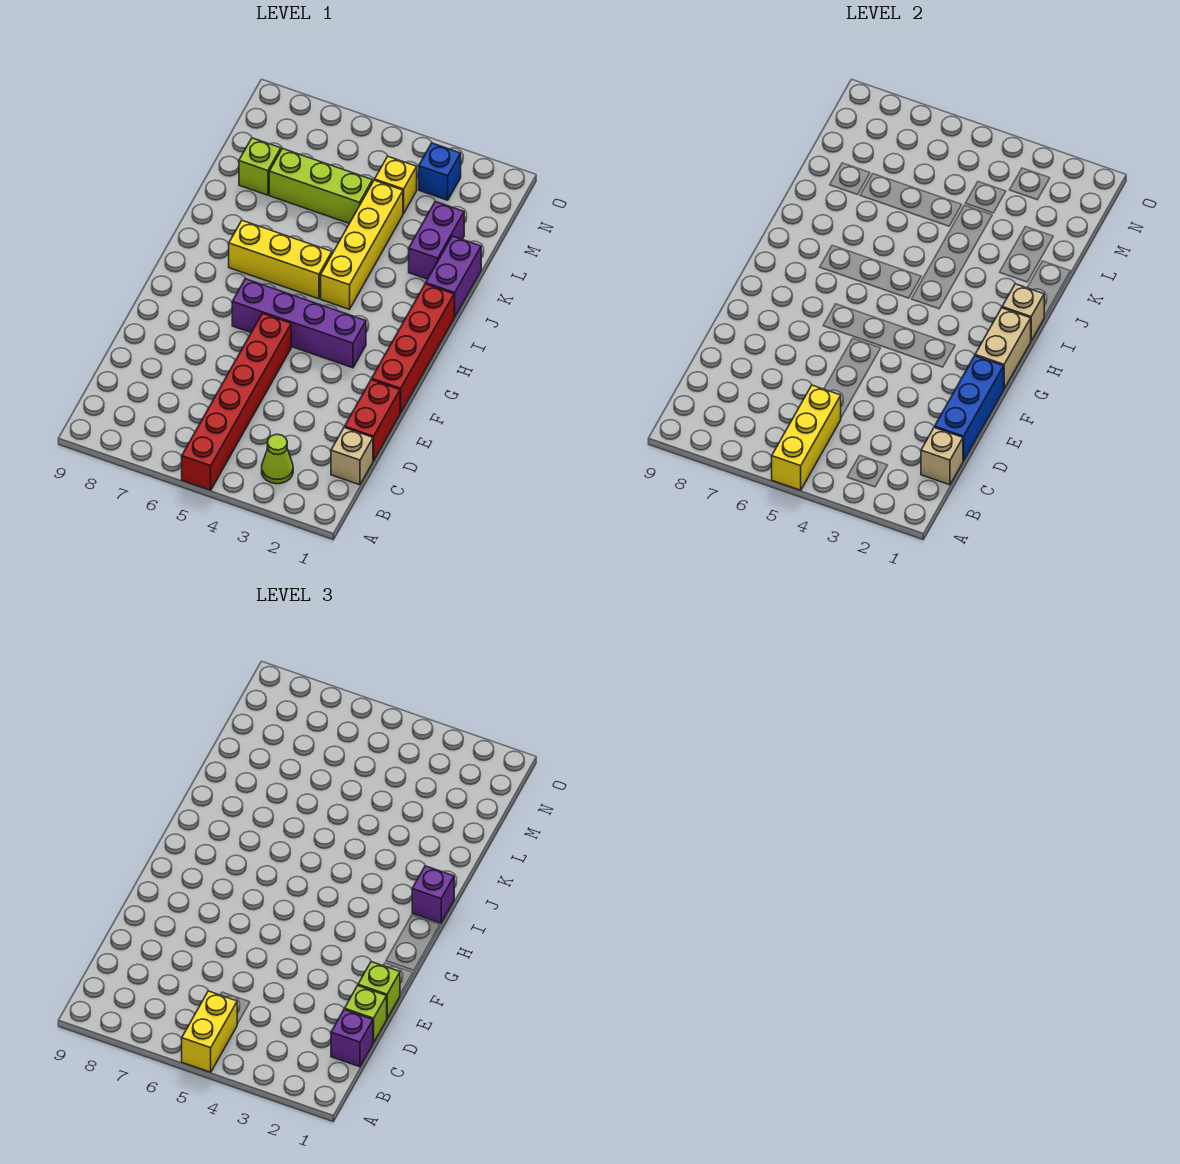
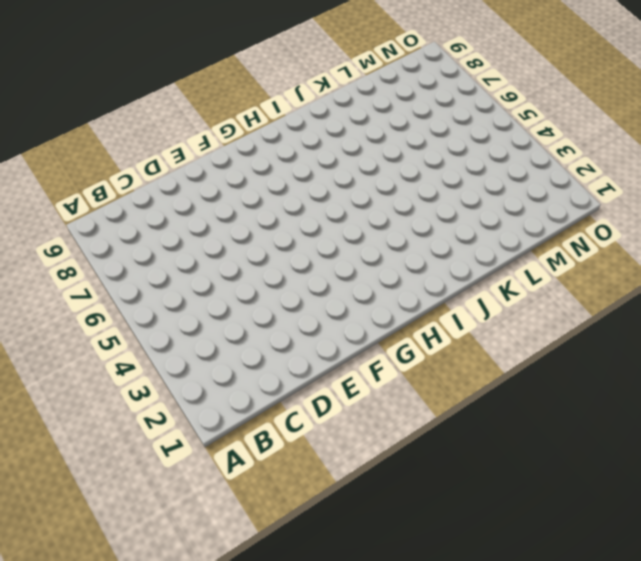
none -> red brick A5:F5 level 1
none -> lime cone B3 level 1
none -> tan brick C1 level 1

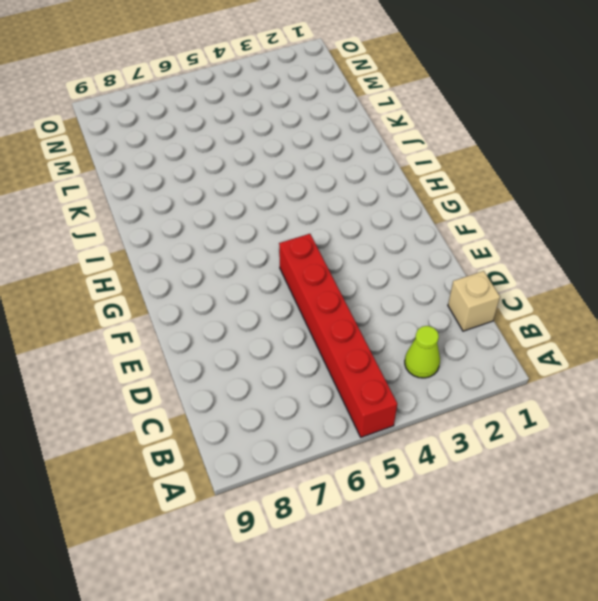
none -> red brick D1:E1 level 1
none -> red brick F1:I1 level 1
none -> purple brick G3:G6 level 1

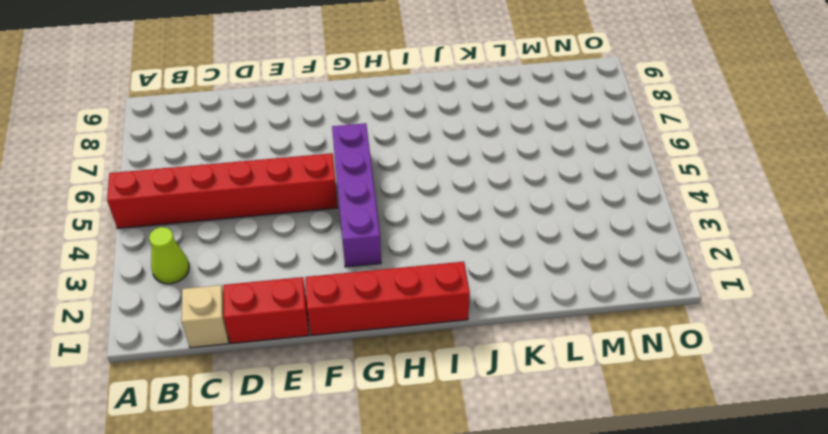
none -> yellow brick I4:L4 level 1
none -> yellow brick I5:I7 level 1
none -> purple brick J1:K1 level 1

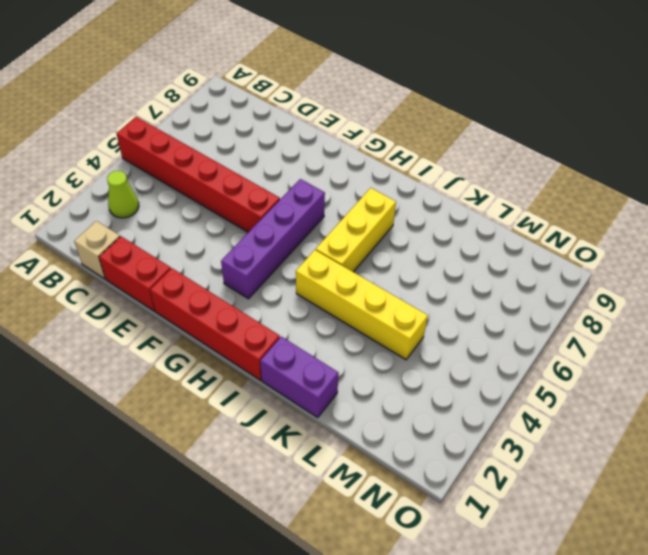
none -> purple brick K2:L2 level 1
none -> lime brick L5:L7 level 1
none -> lime brick L8 level 1

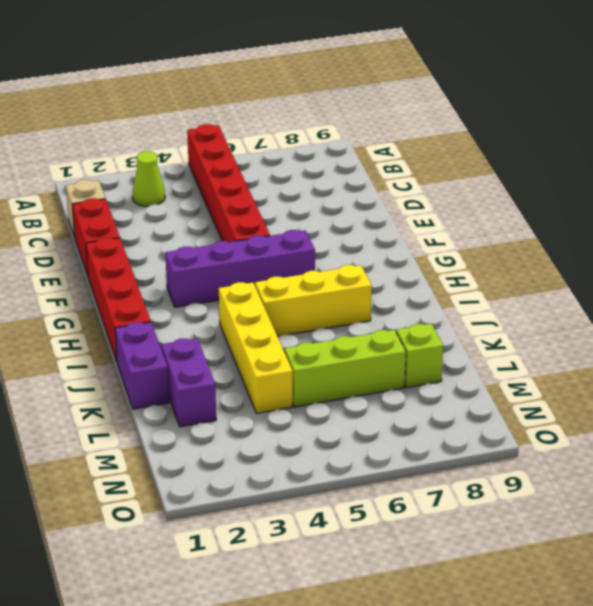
none -> yellow brick M4 level 1
none -> blue brick N3 level 1
none -> yellow brick A5:C5 level 2

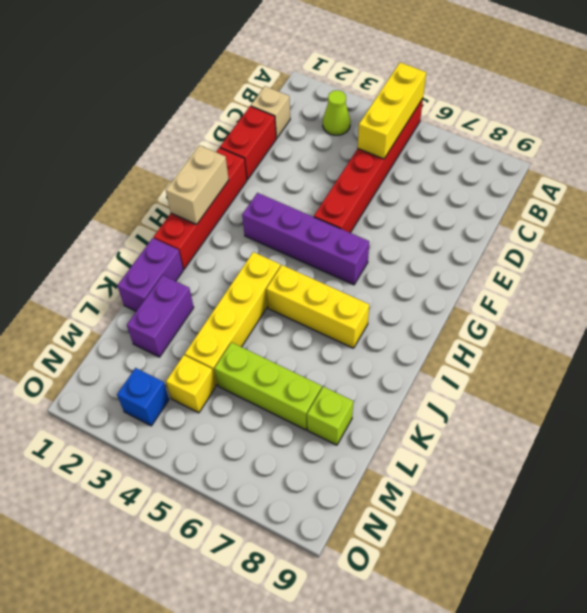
none -> tan brick C1 level 2
none -> blue brick D1:F1 level 2
none -> tan brick I1 level 2

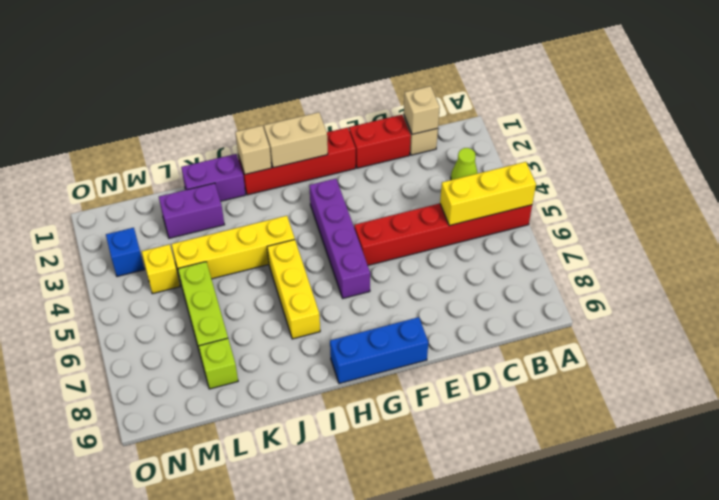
blue brick F9:H9 level 1 -> blue brick D1:F1 level 2
none -> yellow brick A5:B5 level 3
none -> purple brick C1 level 3
none -> lime brick D1 level 3

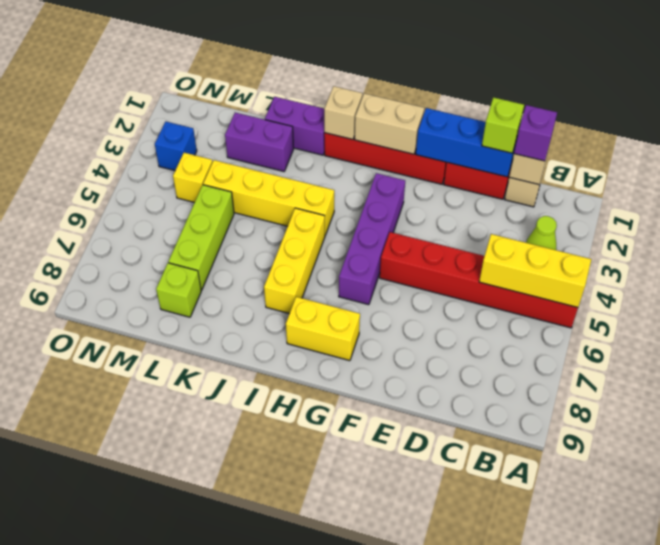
yellow brick G8:H8 level 1 -> yellow brick A5:B5 level 3
none -> lime brick E1 level 3
none -> purple brick I1 level 3

